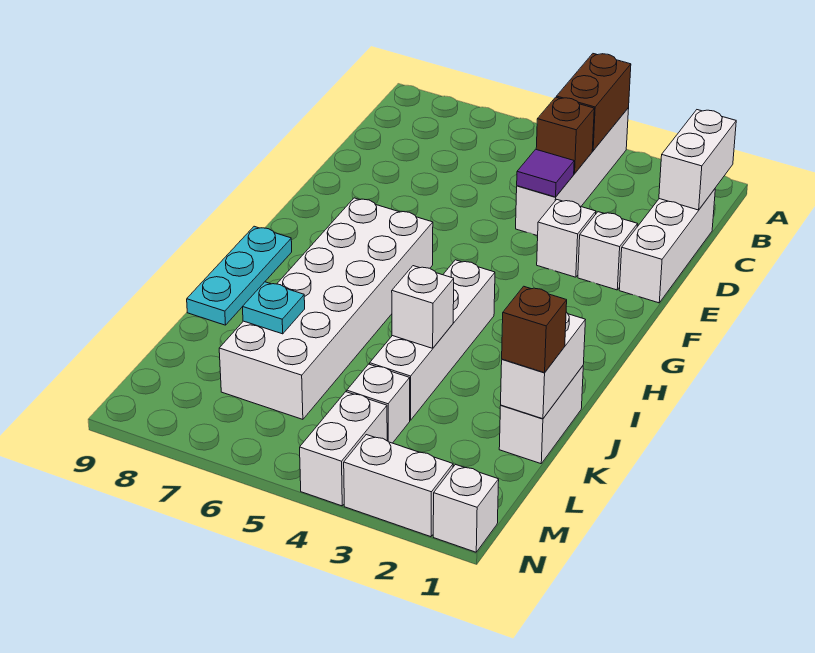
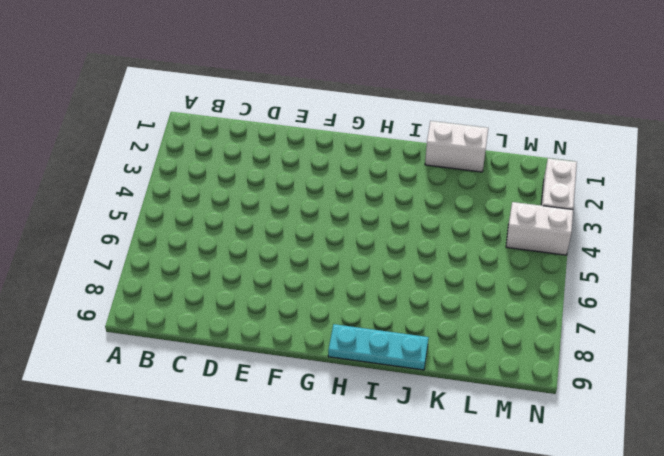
none -> white brick A4:D4 level 1
none -> white brick C1:E1 level 1
none -> white brick E2 level 1

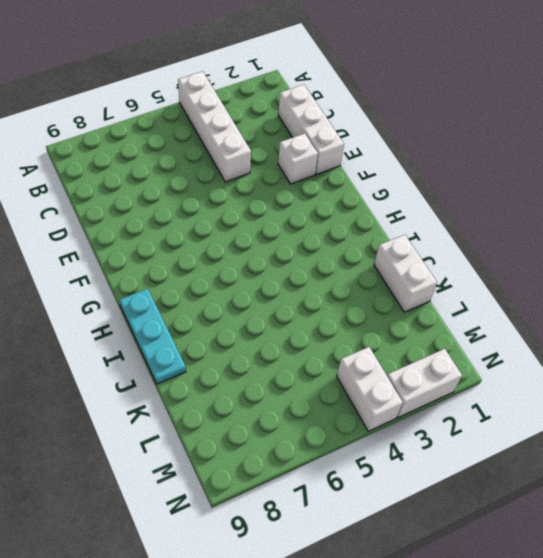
none -> white brick E3 level 1
none -> white brick G6:L7 level 1
none -> white brick H4:K4 level 1

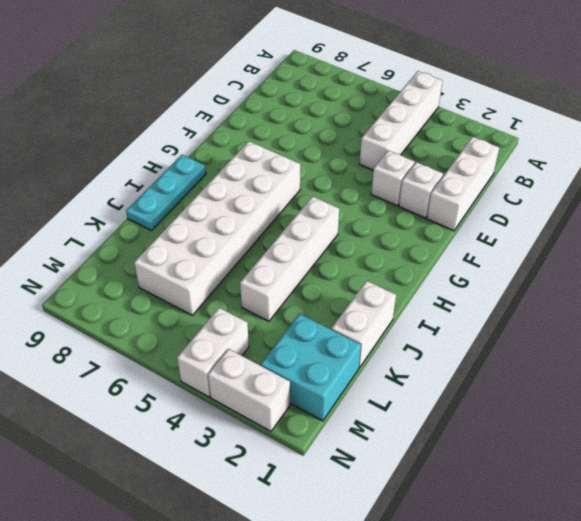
cyan brick L1:M2 level 1 -> none
none -> white brick L4 level 1
none -> white brick N1 level 1
none -> brown brick A4:B4 level 2

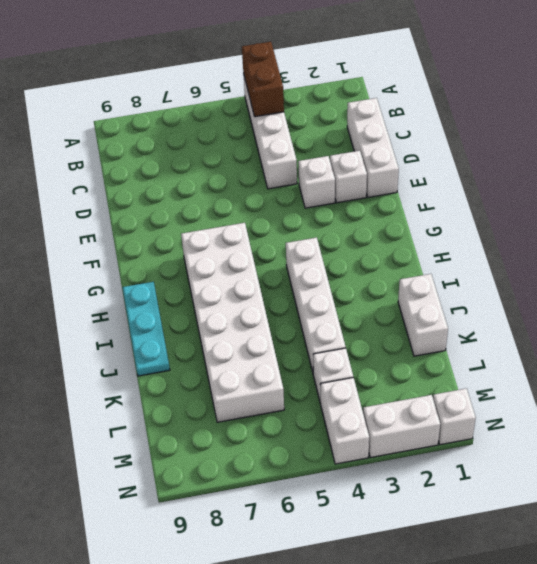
none -> white brick B1:C1 level 2
none -> brown brick C4 level 2
none -> purple tile D4 level 2

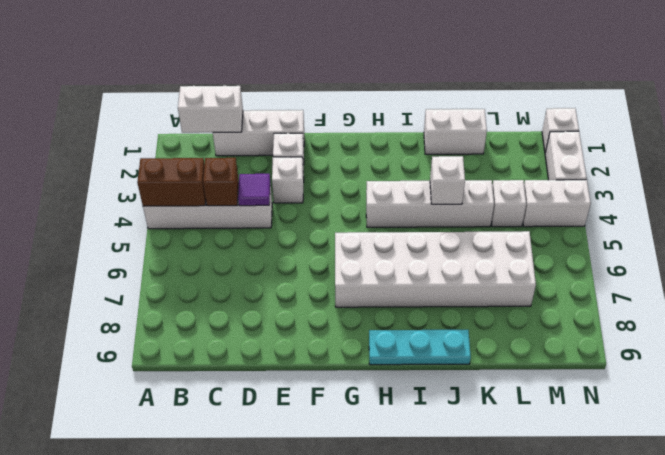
none -> white brick J1:K1 level 2
none -> cyan plate K7 level 2
none -> brown brick K1 level 3

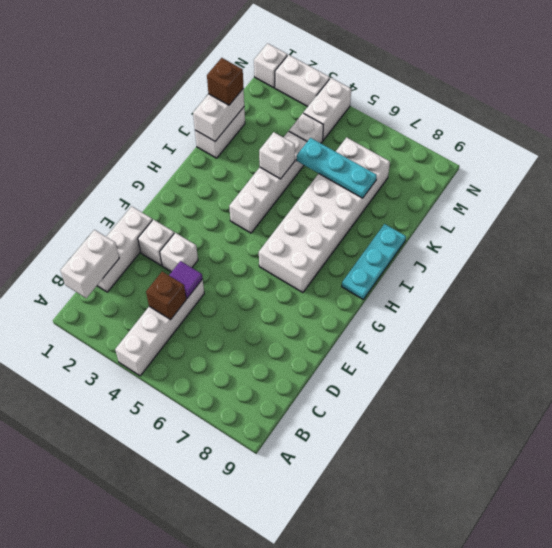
cyan plate K5:K7 level 2 -> cyan plate K7 level 2
none -> brown brick A4:B4 level 2

